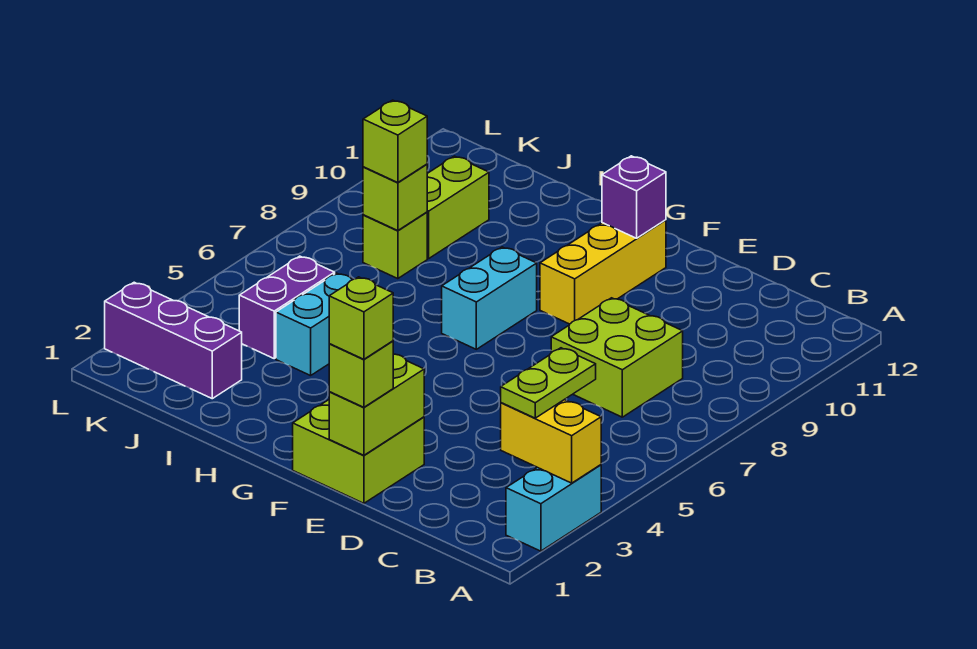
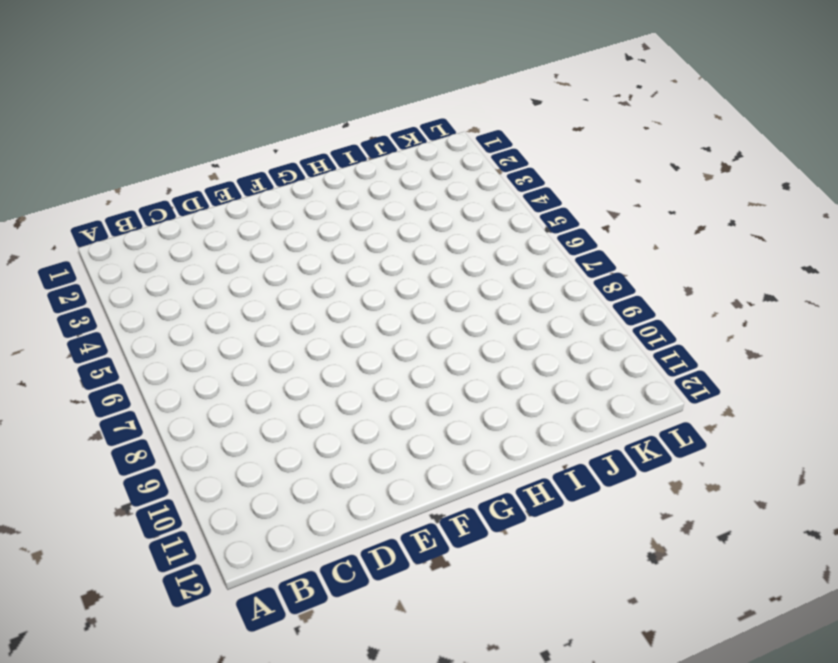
none -> cyan brick A2:A3 level 1
none -> lime brick C7:D8 level 1
none -> lime brick E1:F2 level 1

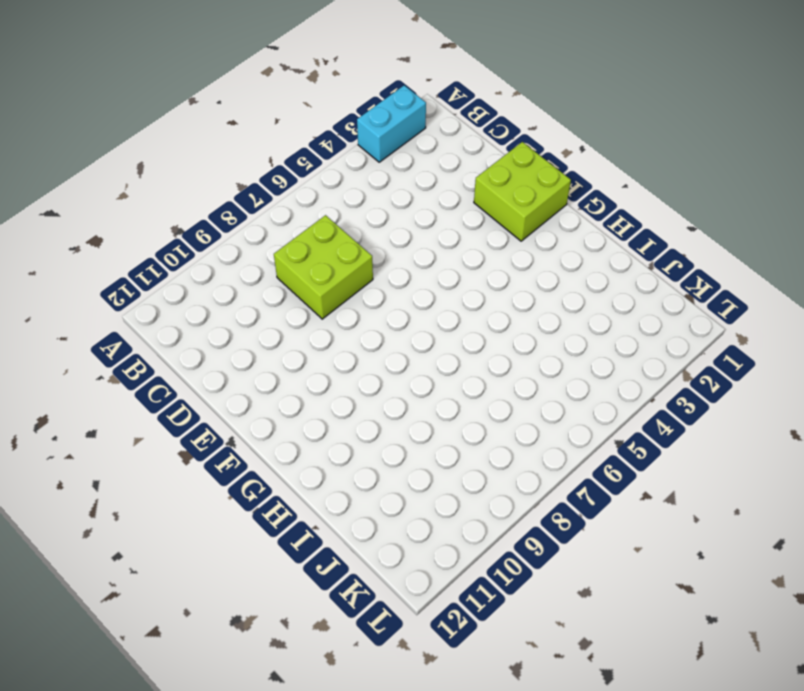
none -> yellow brick F9:F11 level 1
none -> cyan brick G7:G8 level 1
none -> cyan brick I4:I5 level 1

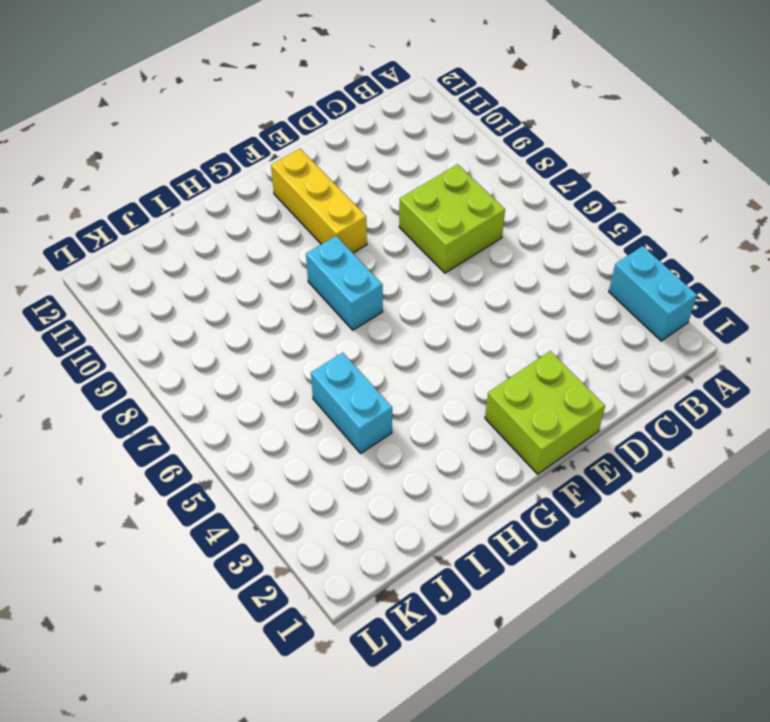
none -> purple brick J2:L2 level 1
none -> purple brick J4:J5 level 1
none -> lime brick J8 level 1

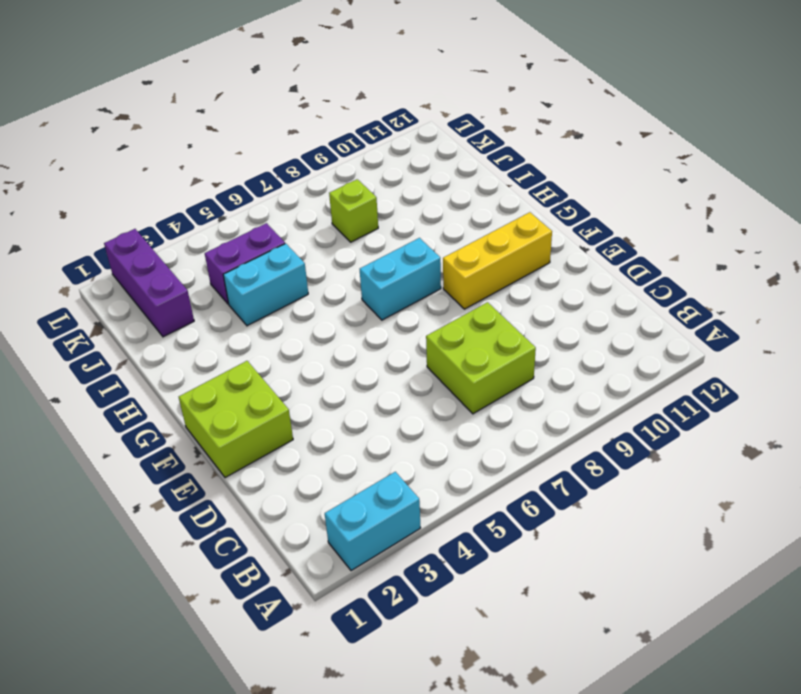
none -> lime brick J9:J10 level 1
none -> yellow brick A3:B3 level 2
none -> lime brick E1:E2 level 2

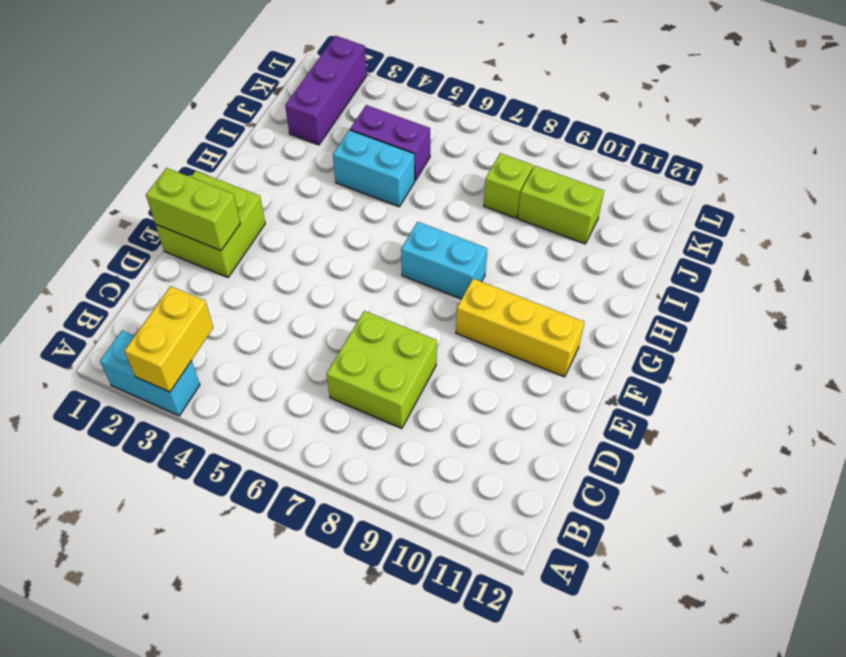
none -> purple brick F11 level 2
none -> lime brick J8 level 2
none -> lime plate B3:B4 level 3

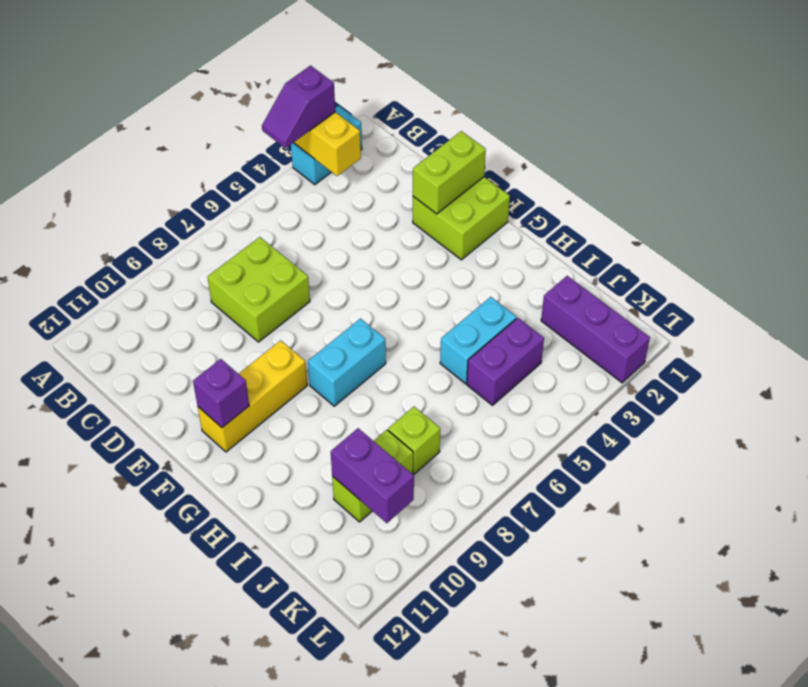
purple slope A3:A4 level 3 top 3 -> none
purple brick J10:K10 level 2 -> none
none -> lime brick J8 level 2
none -> lime plate B3:B4 level 3
none -> lime brick E1 level 3

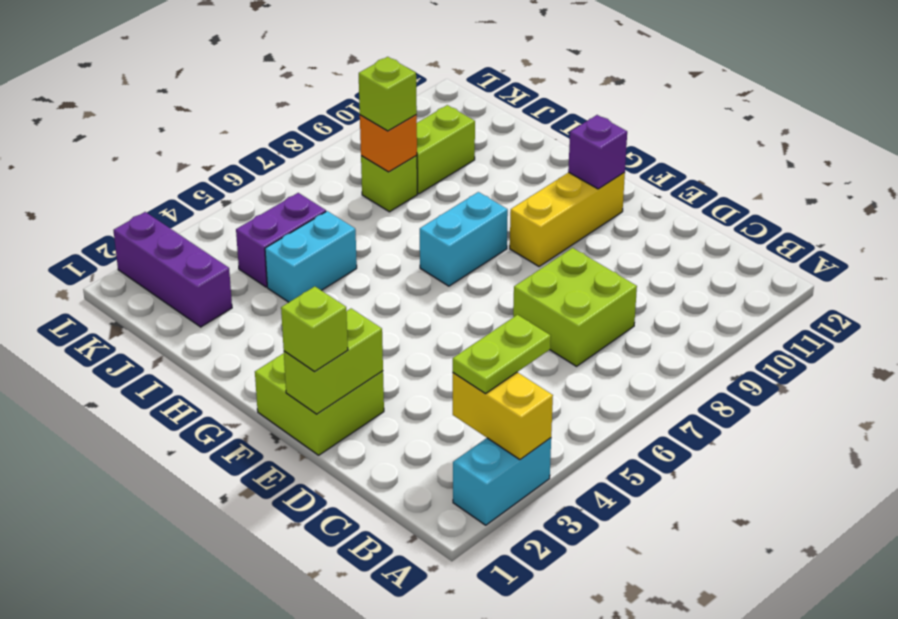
orange brick J8 level 2 -> lime brick J8 level 2
none -> lime brick E1 level 4

